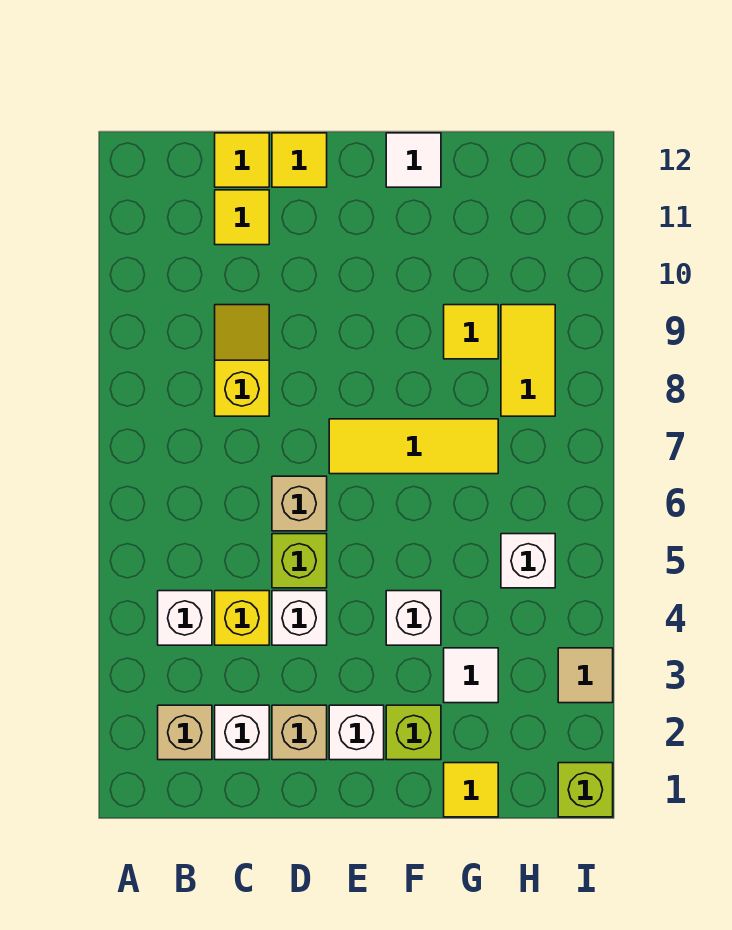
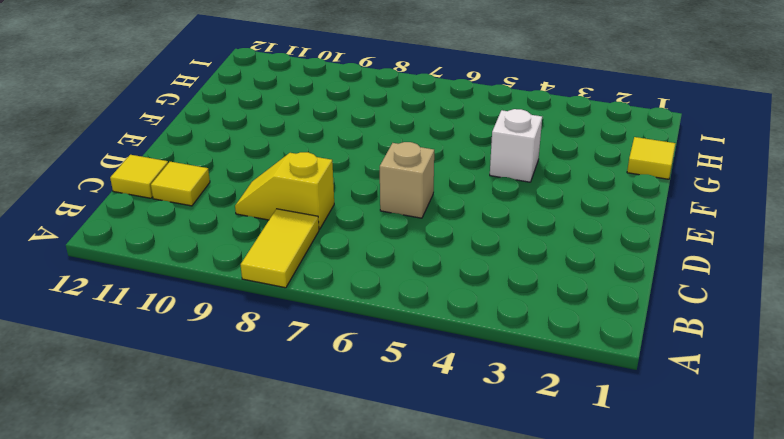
yellow tile A8:B8 level 1 -> yellow tile H8:H9 level 1
none -> tan brick B2 level 1
none -> white brick B4 level 1
none -> white brick C2 level 1

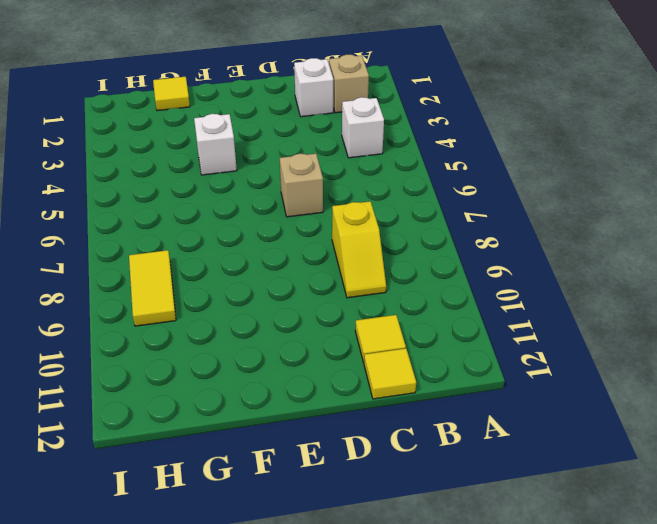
none -> yellow brick C4 level 1
none -> tan brick D2 level 1
none -> white brick D4 level 1

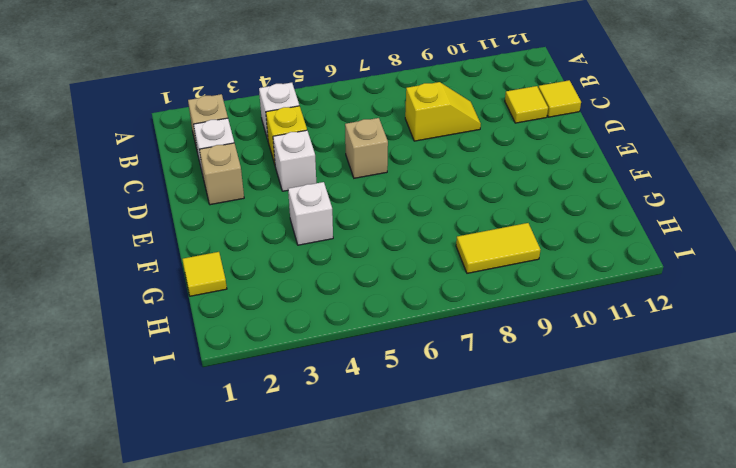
none -> lime brick D5 level 1
none -> yellow tile D12 level 1
none -> white brick E2 level 1

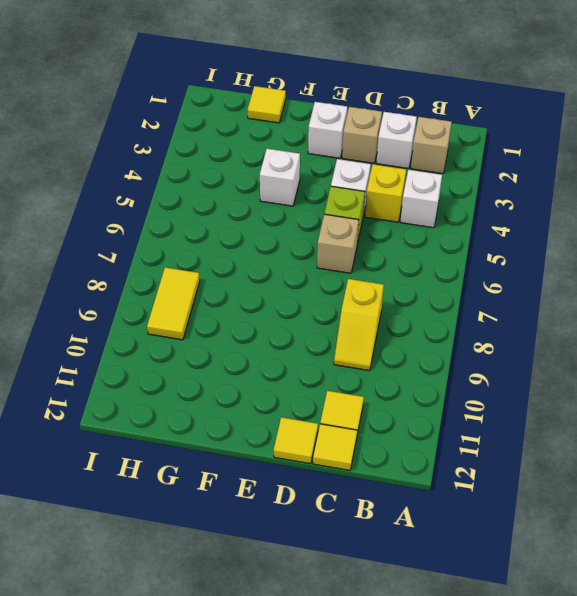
none -> yellow tile E7:G7 level 1
none -> lime brick F2 level 1
none -> white tile F12 level 1

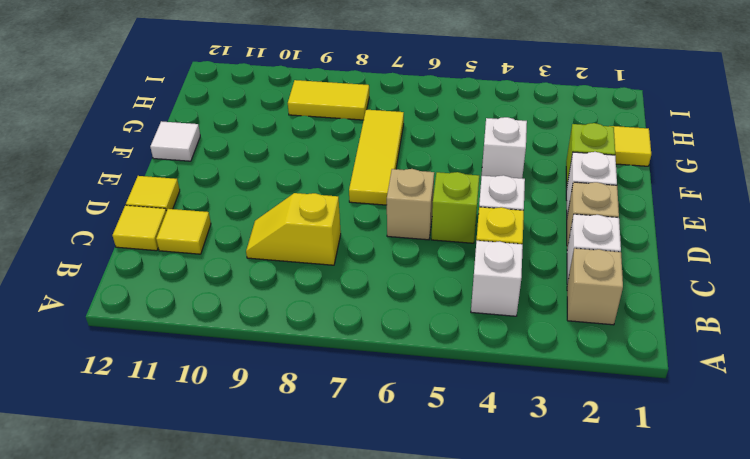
none -> white tile G3 level 1
none -> yellow tile G9 level 1
none -> white brick H5 level 1

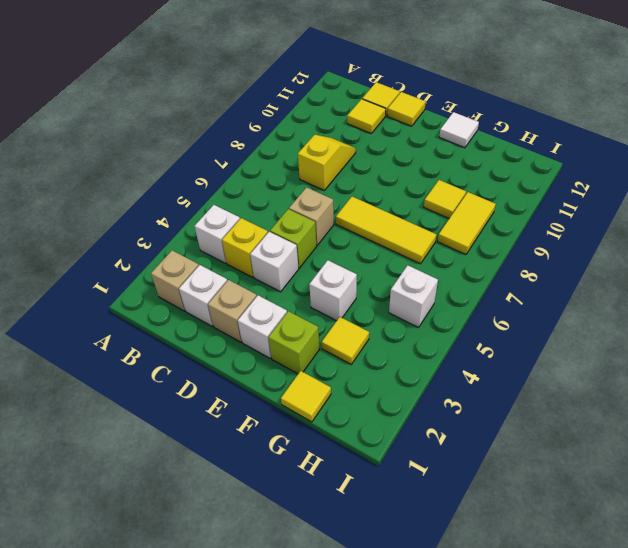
yellow tile G3 level 1 -> white tile G3 level 1
none -> lime brick I1 level 1
none -> tan tile I3 level 1

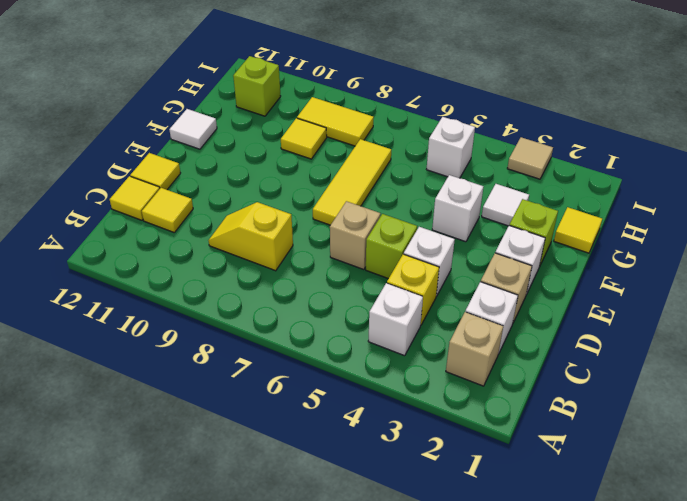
lime brick H11 level 1 -> lime brick I1 level 1

